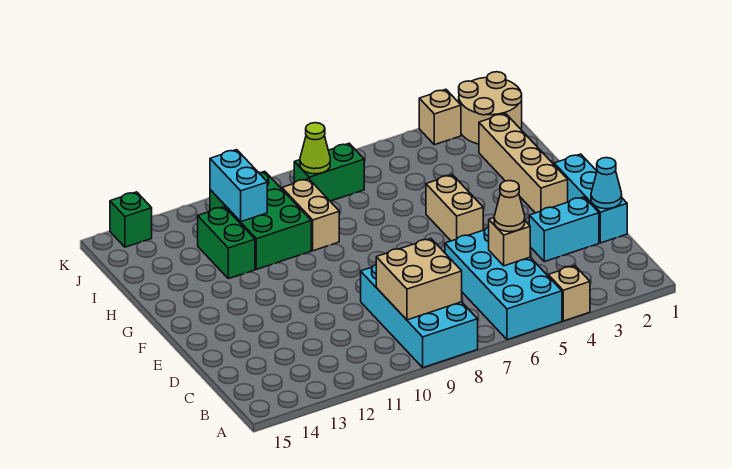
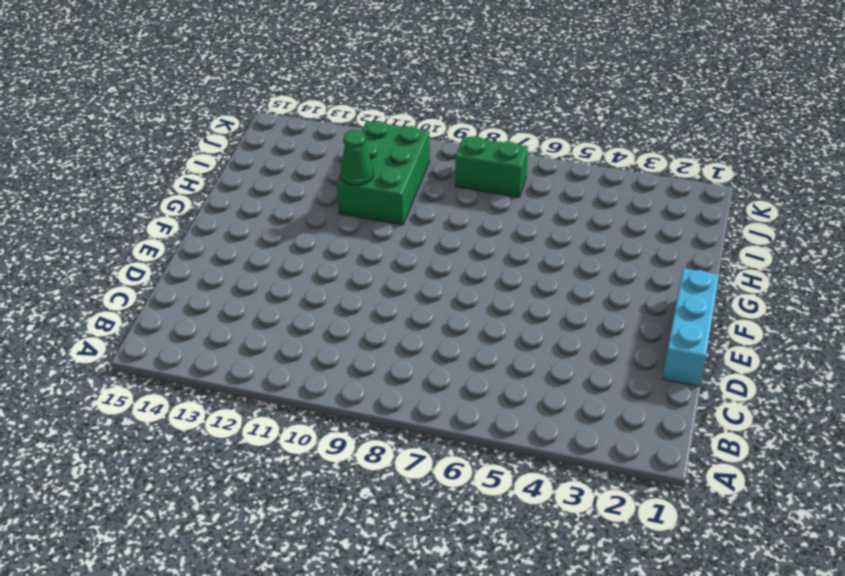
green cone H11 level 2 -> none
none -> tan brick A4 level 1
none -> cyan brick A5:D6 level 1
none -> cyan brick A8:D9 level 1

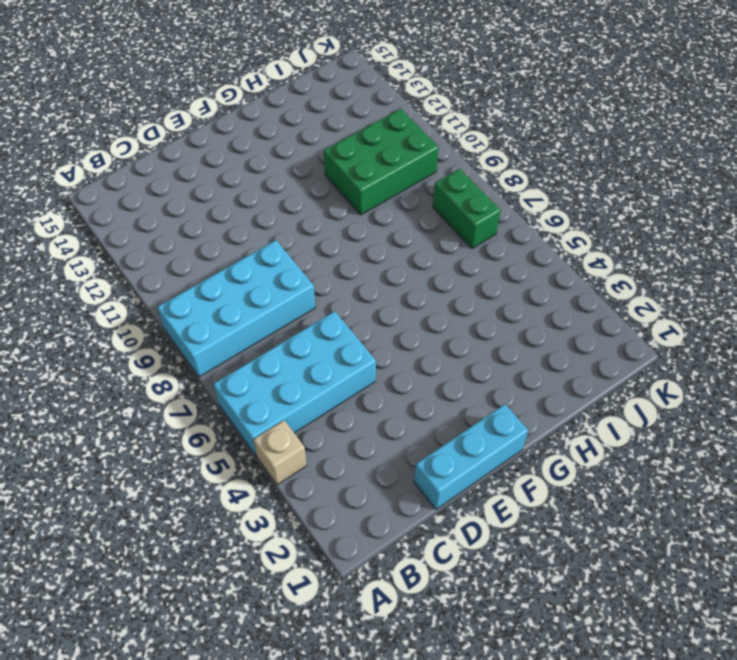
none -> cyan brick D2:D3 level 1
none -> tan brick F2:I2 level 1
none -> tan brick F5:G5 level 1

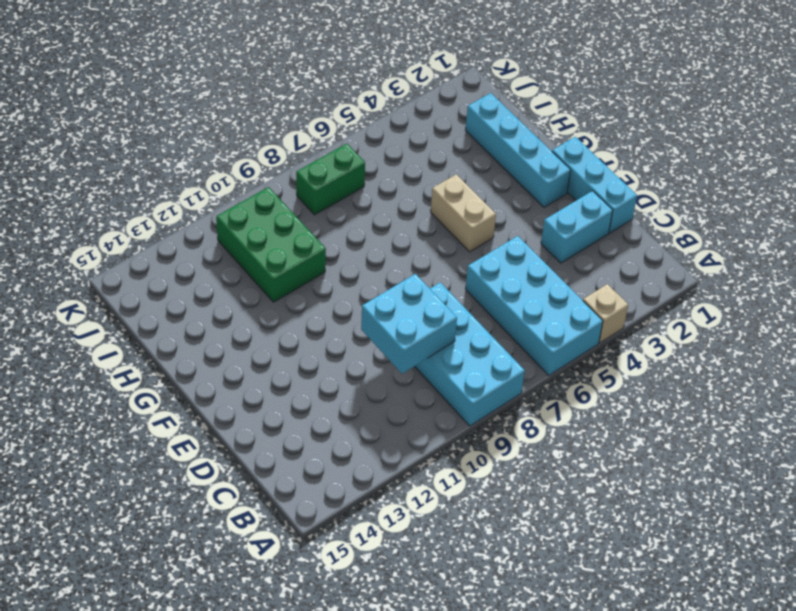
cyan brick C9:D10 level 2 -> tan brick B8:C9 level 2
cyan brick F2:I2 level 1 -> tan brick F2:I2 level 1
none -> tan brick H9:I9 level 1
none -> green brick H12:I12 level 1
none -> tan round brick J1:K2 level 1

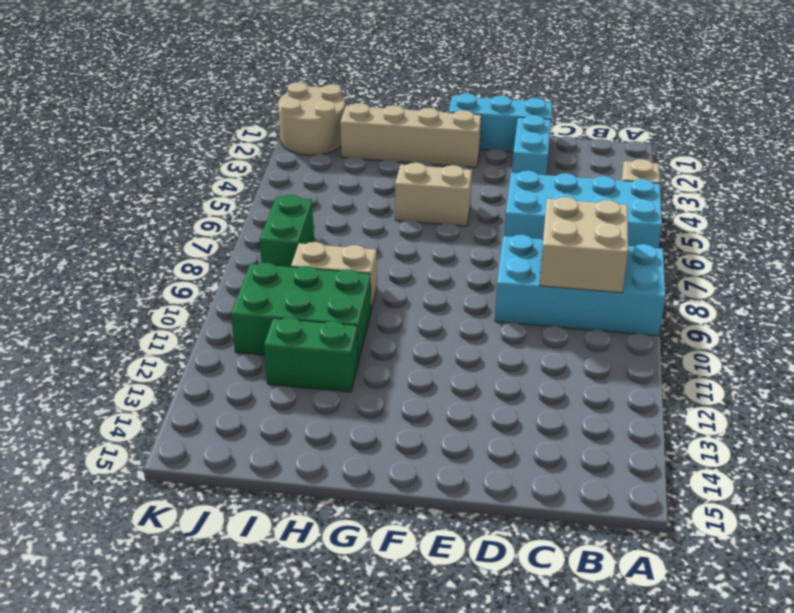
none -> tan brick K3 level 1
none -> green brick K14 level 1
none -> tan brick C5 level 2

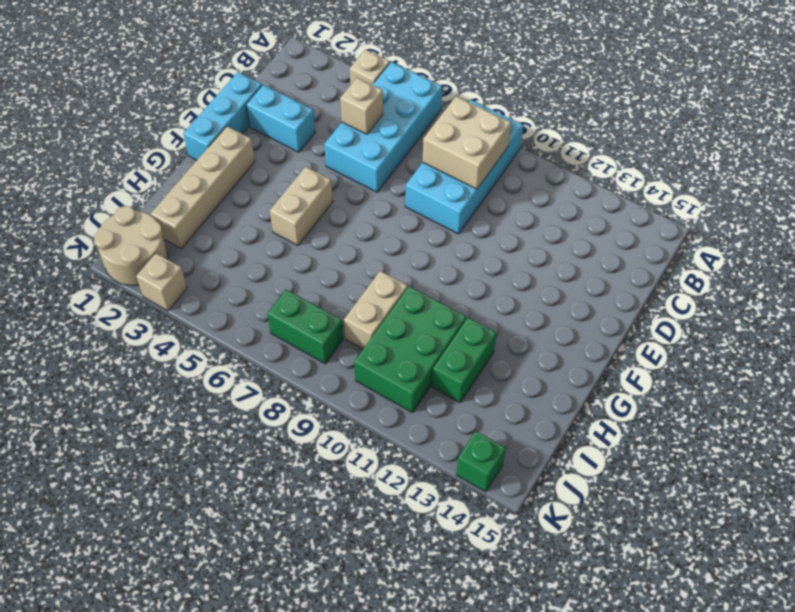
none -> cyan cone D1 level 2
none -> cyan brick I11:J11 level 2
none -> lime cone J8 level 2

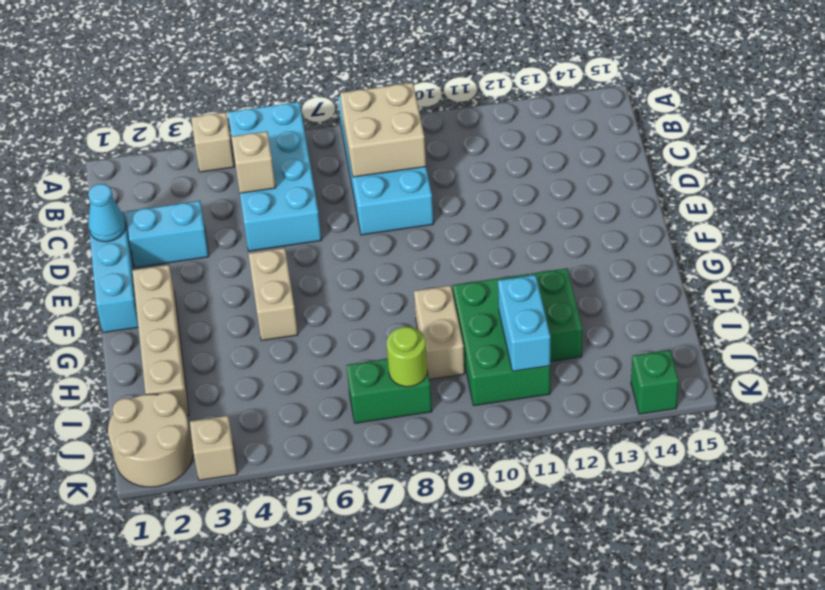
lime round brick J8 level 2 -> lime cone J8 level 2
none -> tan cone C5 level 3

